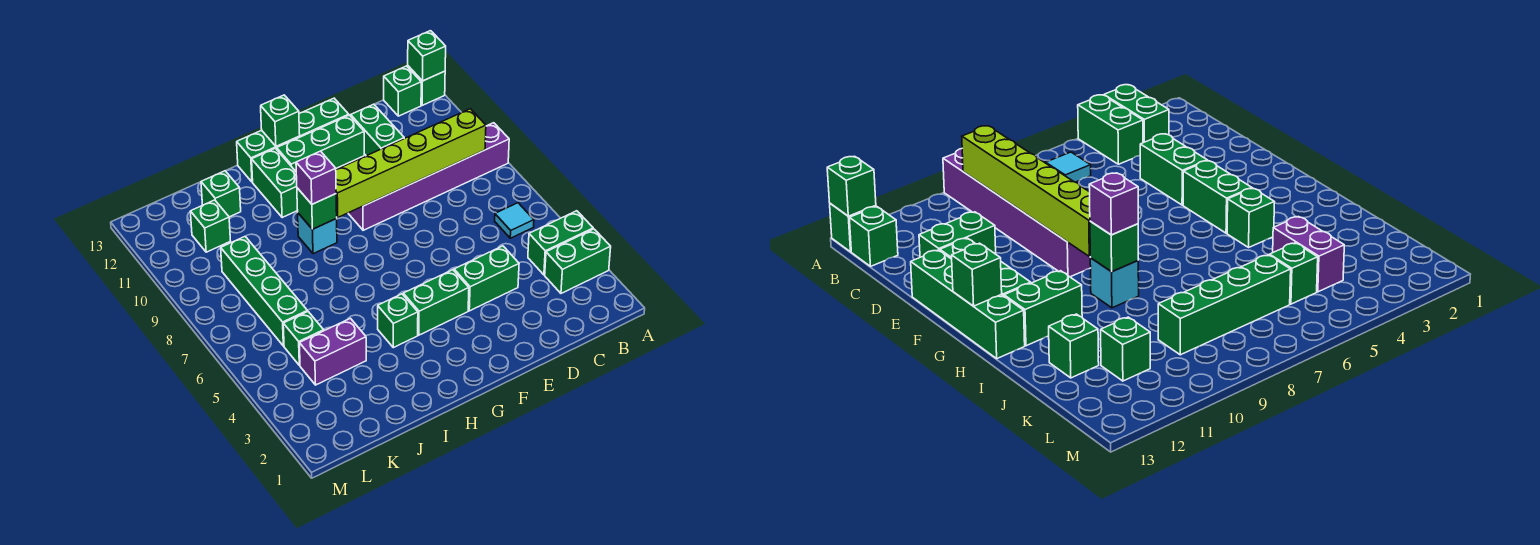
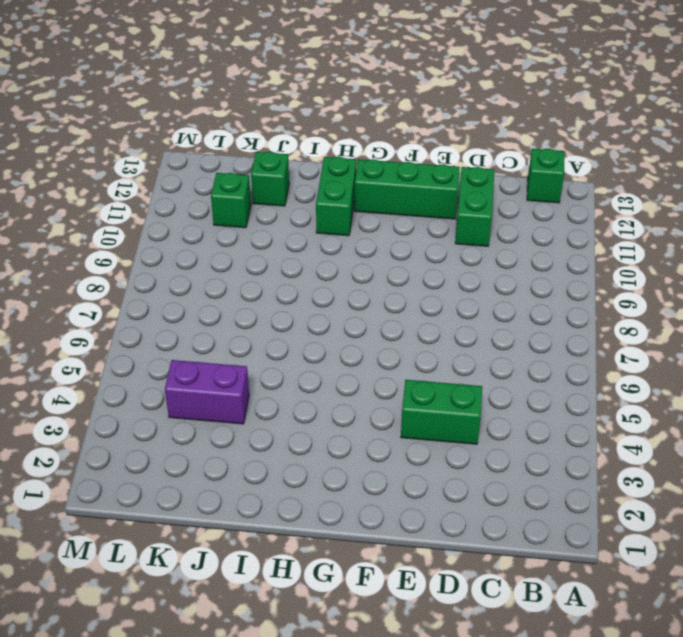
none -> green brick A3:B3 level 1
none -> green brick A4:B4 level 1
none -> purple brick A9:F9 level 1

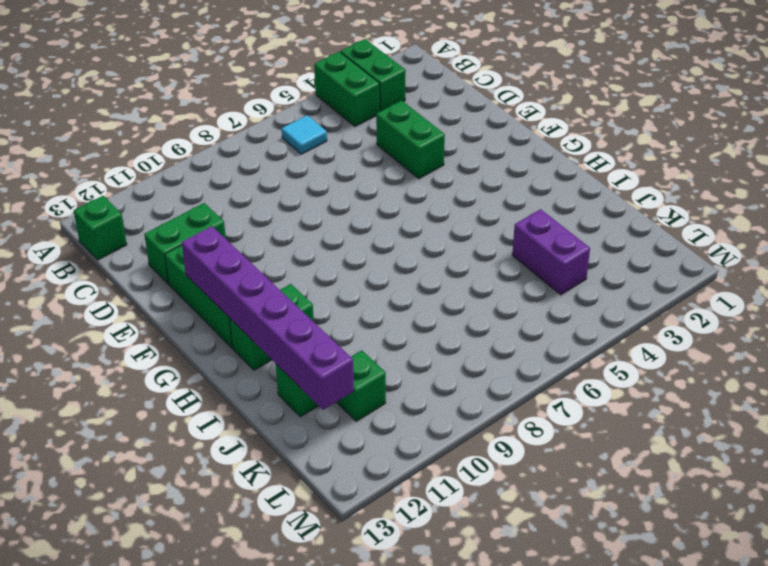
purple brick F12:K12 level 2 -> purple brick A9:F9 level 1
none -> green brick A13 level 1
none -> green brick E13:H13 level 1
none -> green brick F4:G4 level 1

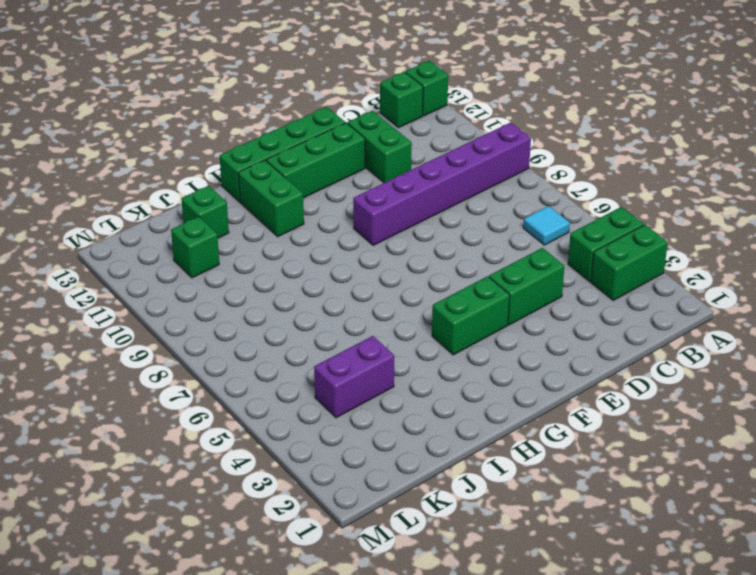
none -> green brick H4 level 1
none -> cyan brick H9 level 1
none -> green brick K5 level 1

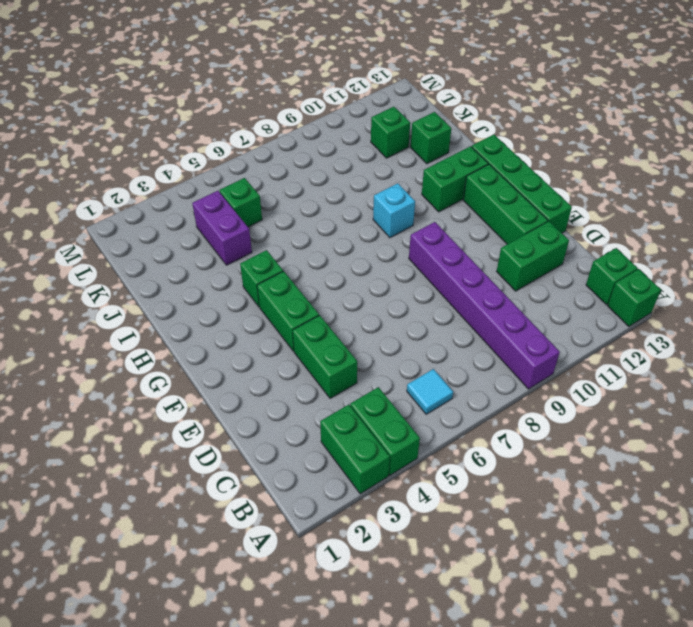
none -> green brick K6:K9 level 1
none -> green brick A13 level 2
none -> lime brick B9:G9 level 2

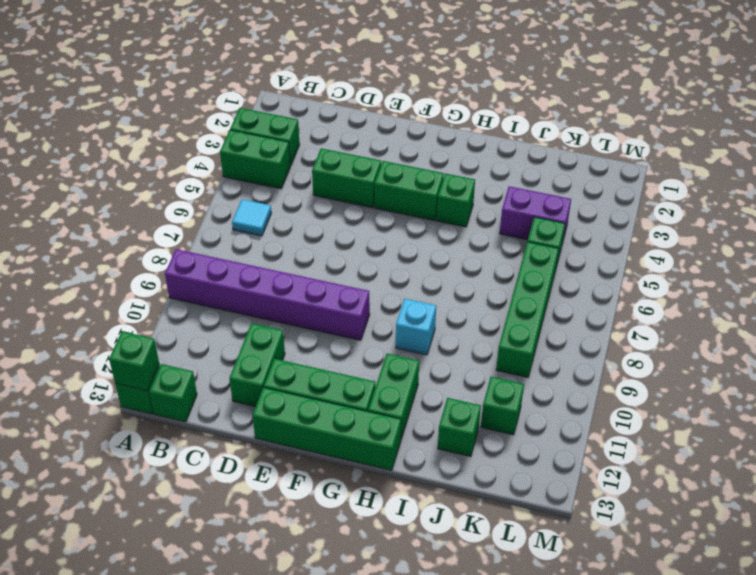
none -> lime brick B9:G9 level 2
none -> green brick G13 level 2
none -> green brick H9 level 2

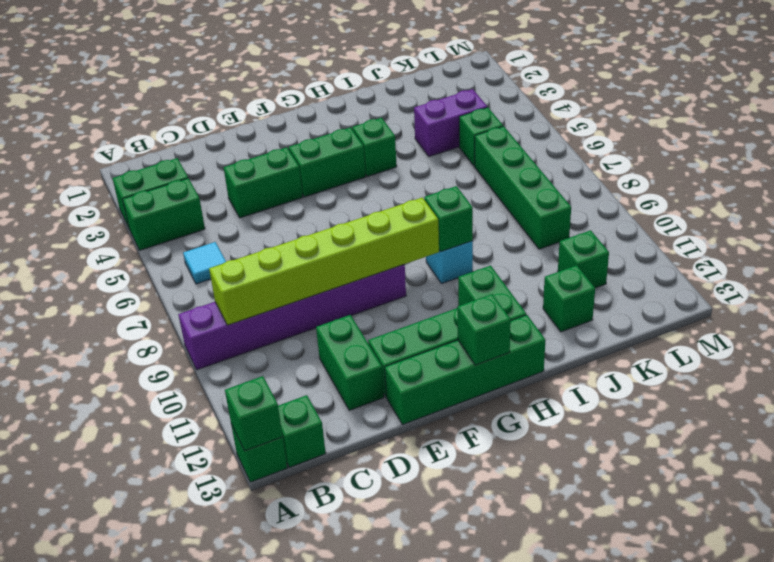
none -> purple brick H9 level 3

